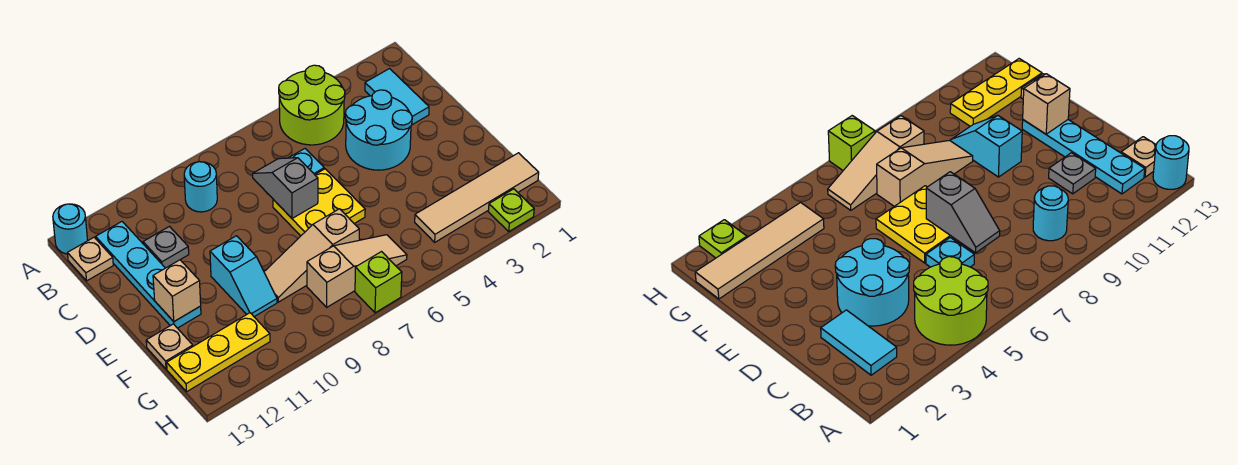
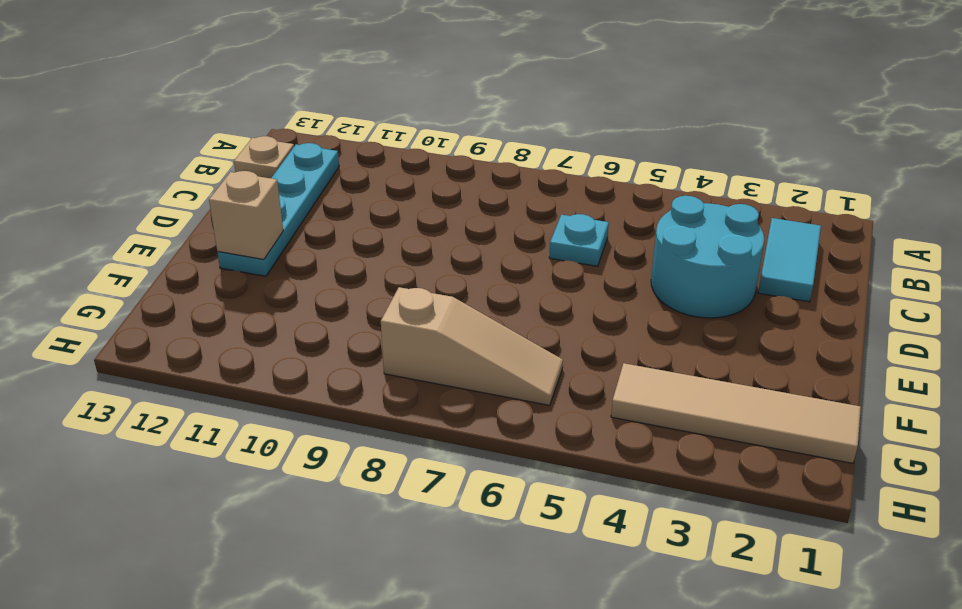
none -> lime round brick A4:B5 level 1
none -> cyan round brick A13 level 1
none -> cyan round brick B9 level 1

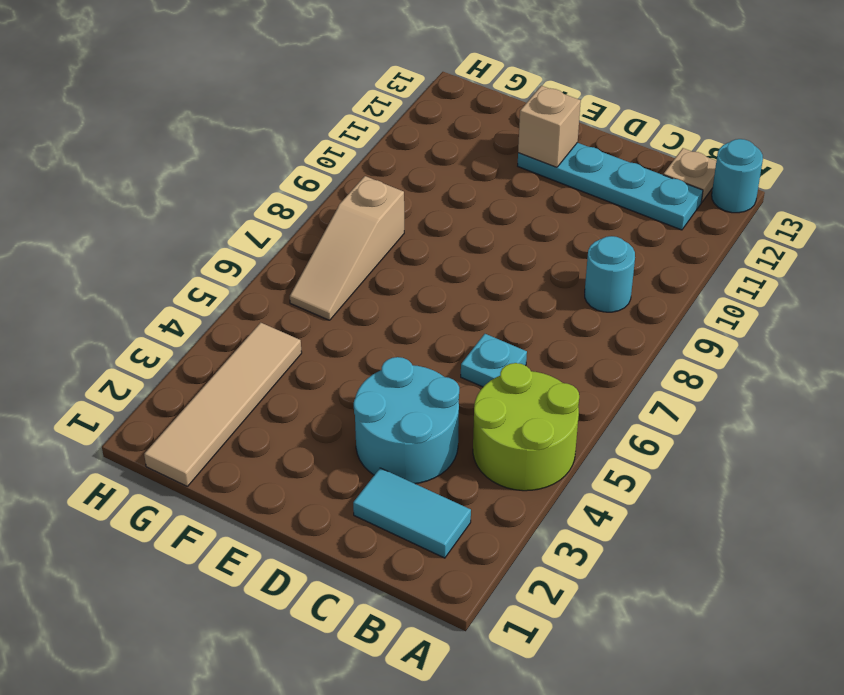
none -> grey plate C11 level 1
none -> yellow plate D6:E7 level 1
none -> cyan slope E10:F10 level 1 top E

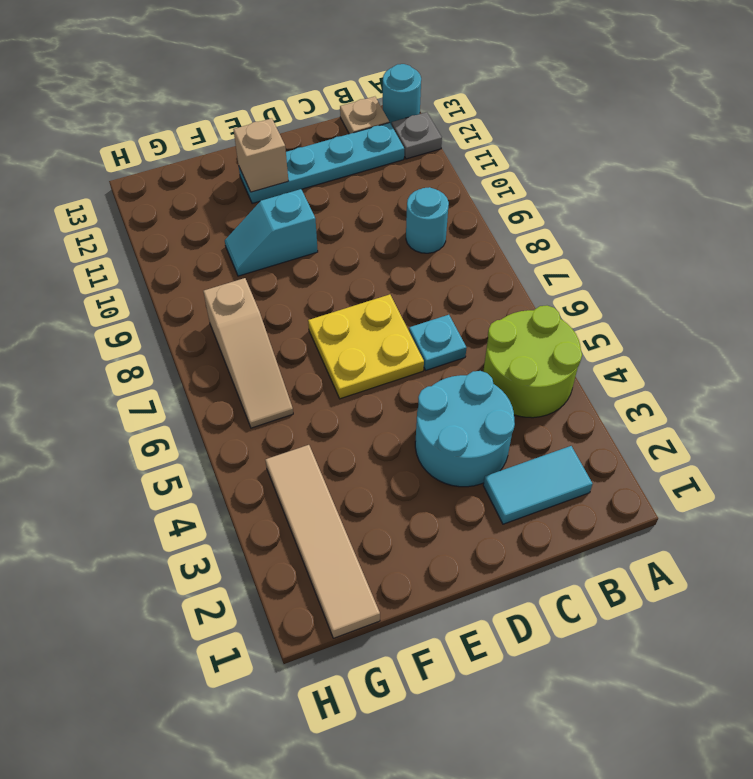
grey plate A12 level 1 -> grey plate C11 level 1
none -> tan slope F7:F9 level 1 top 7
none -> tan plate F13 level 1
none -> yellow plate G11:G13 level 1

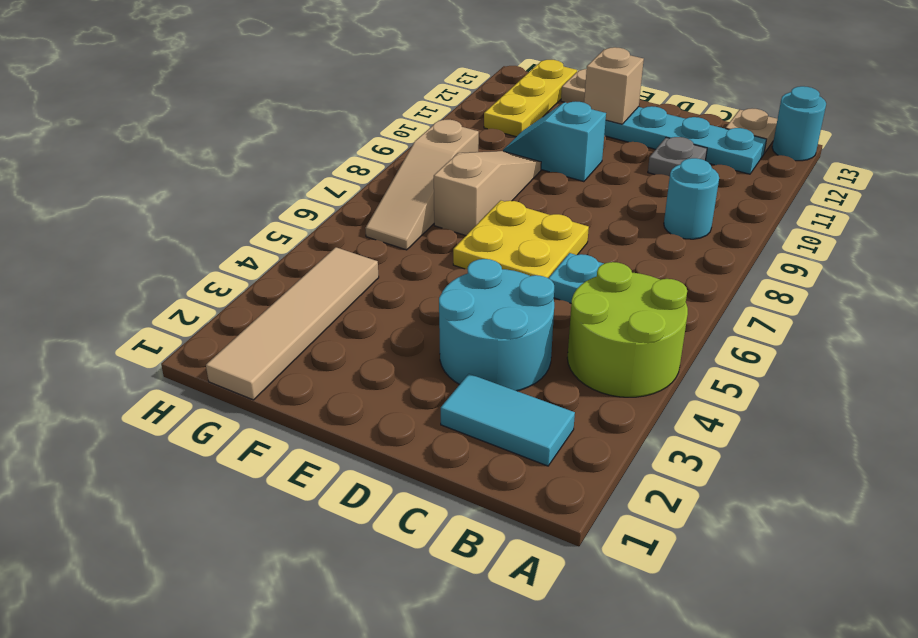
none -> lime plate H2 level 1
none -> lime brick H7 level 1
none -> grey slope C7:D7 level 2 top D

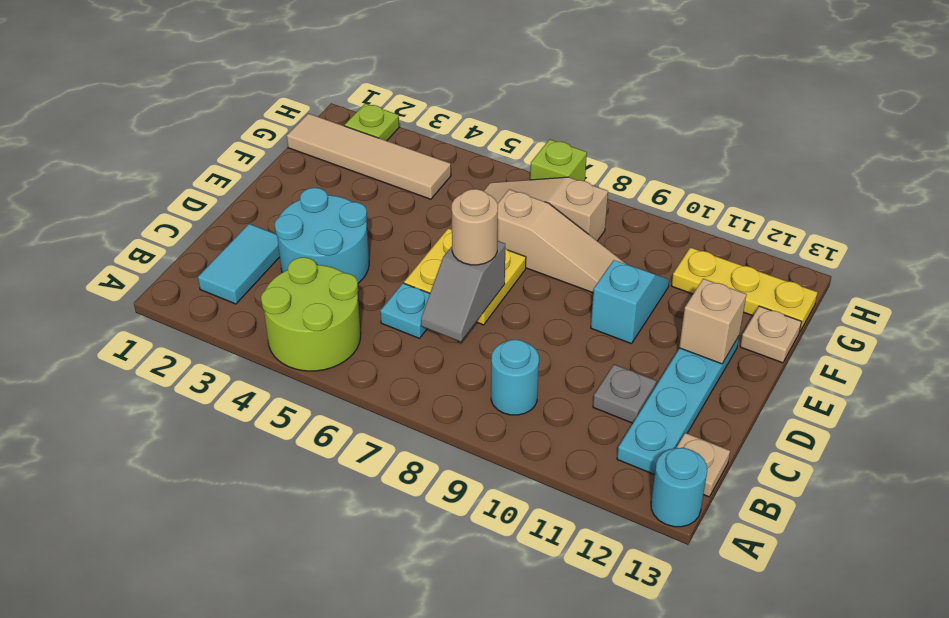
tan round brick D7 level 3 -> none

